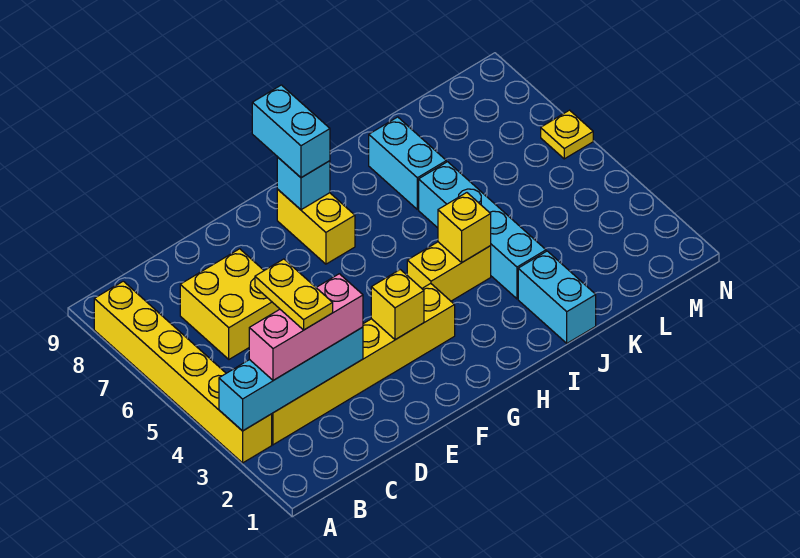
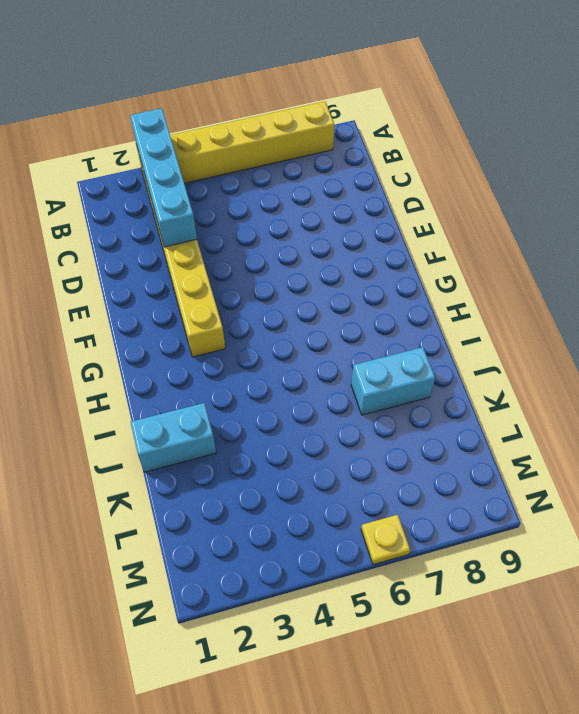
none -> yellow brick C6:D7 level 1
none -> yellow brick G7:G8 level 1
none -> yellow brick H4:I4 level 1

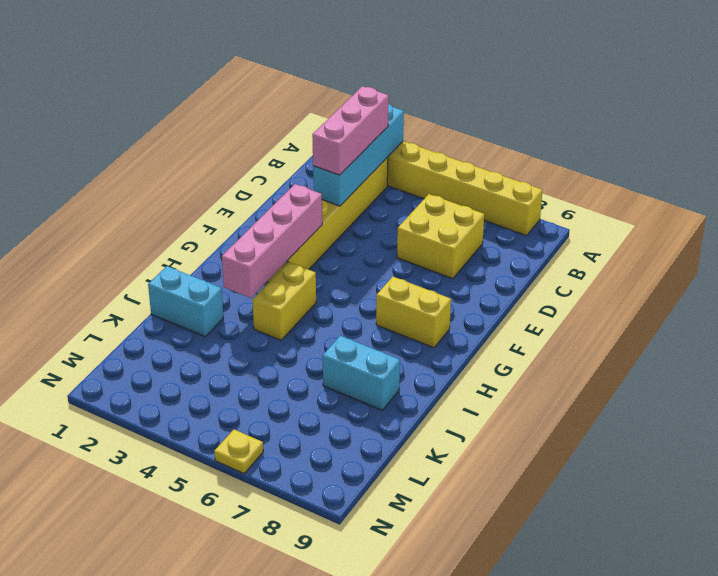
pink brick F3:I3 level 2 -> yellow brick F3 level 2
none -> cyan brick J3:J6 level 1
none -> cyan brick G8 level 2
none -> yellow brick I4 level 2

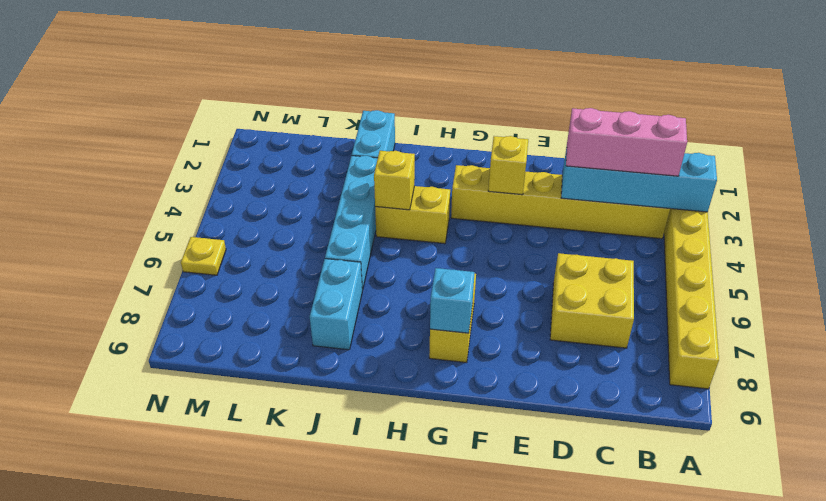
none -> cyan brick G8:G9 level 3
none -> yellow plate C3:C4 level 4

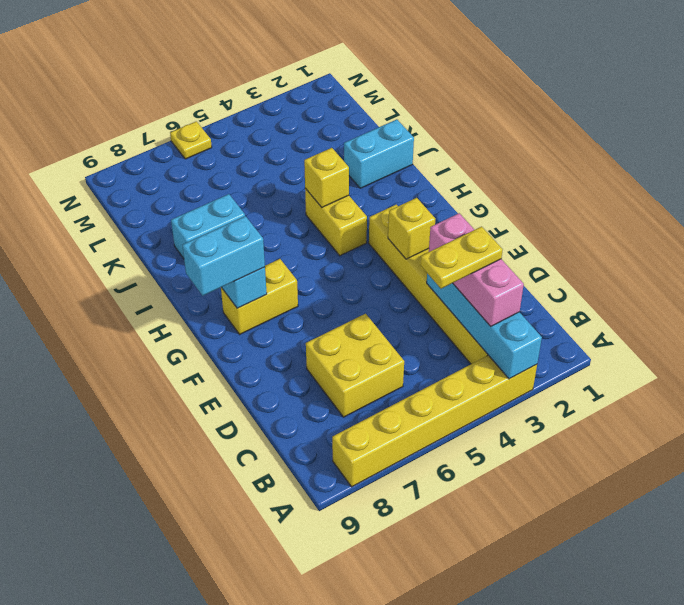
none -> cyan brick J3:J6 level 1

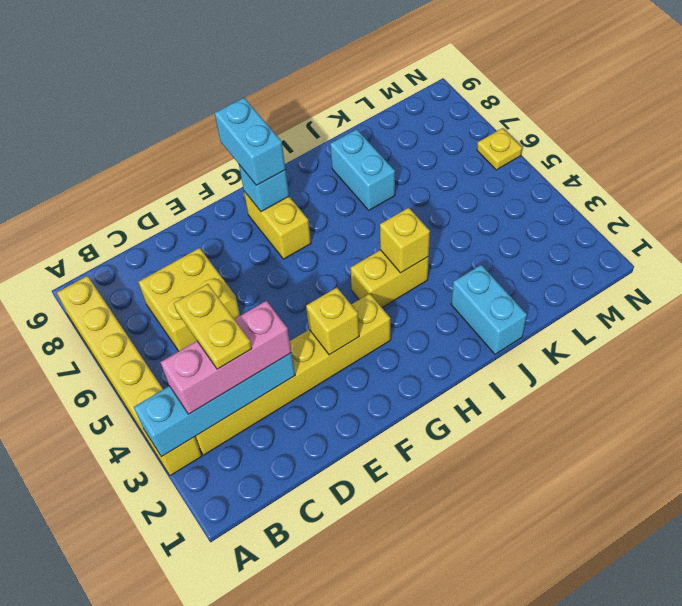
none -> cyan brick J3:J6 level 1

